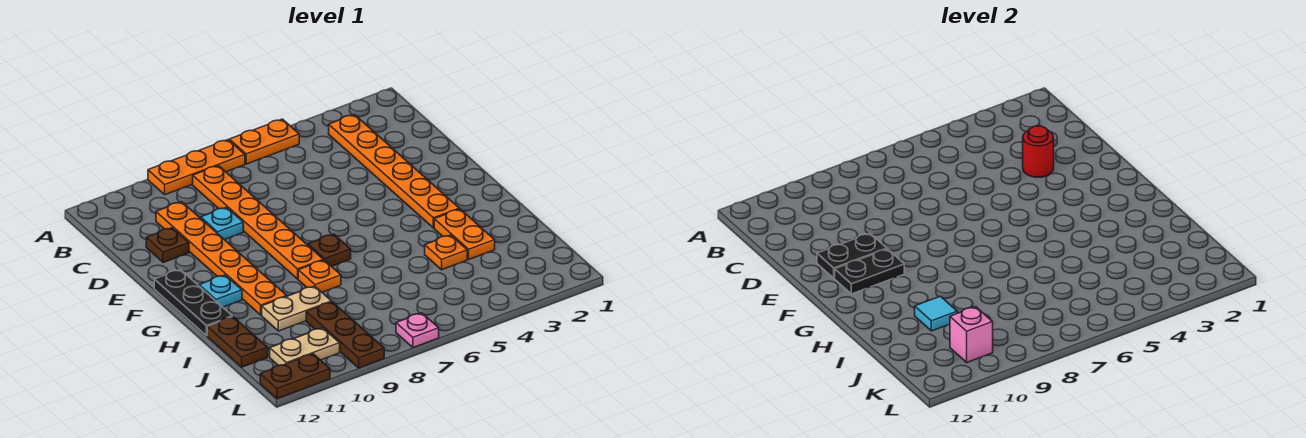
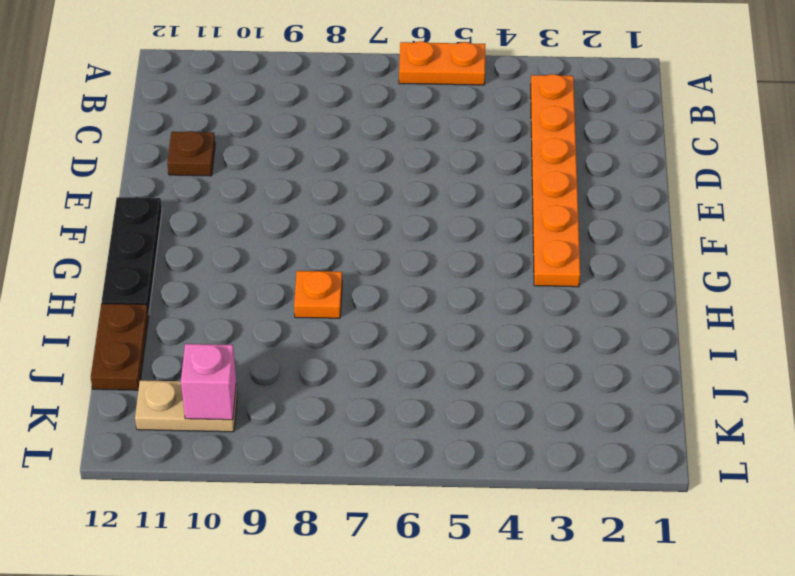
none -> orange plate A7:A9 level 1
none -> orange plate B8:G8 level 1
none -> orange plate C10:H10 level 1

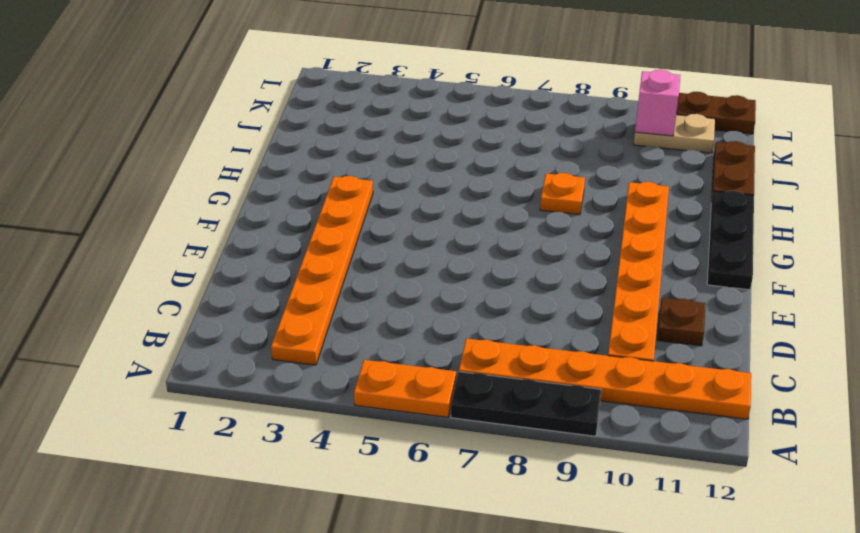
black plate A7:A9 level 1 -> orange plate A7:A9 level 1
orange plate B7:B12 level 1 -> orange plate B8:G8 level 1
none -> cyan plate D9 level 1
none -> brown plate G7 level 1
none -> cyan plate G11 level 1

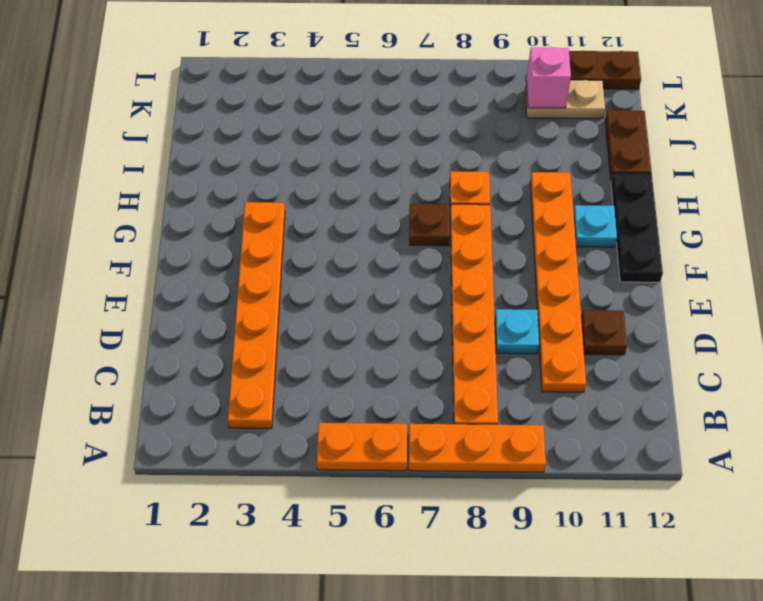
none -> orange plate H3:I3 level 1
none -> orange plate I4 level 1
none -> tan plate I9:I10 level 1

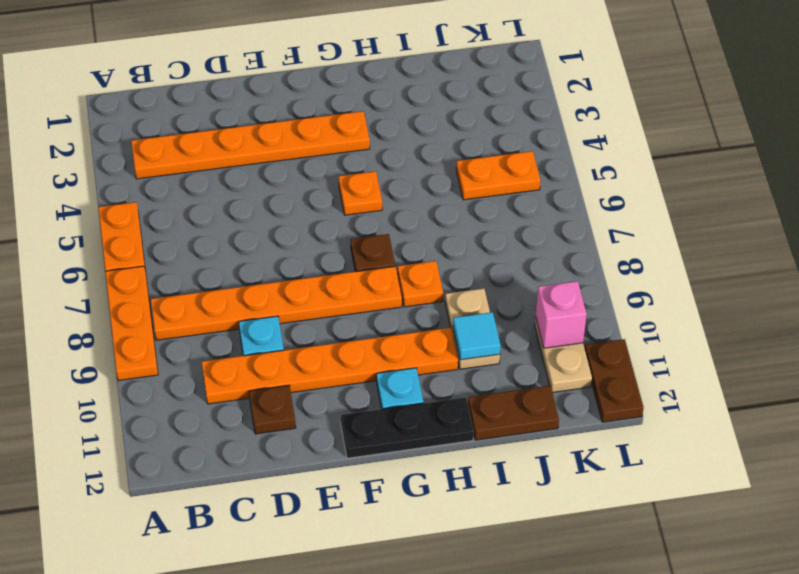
orange plate G5 level 1 -> orange plate I4 level 1
orange plate J5:K5 level 1 -> orange plate H3:I3 level 1
none -> brown plate J9:L9 level 1
none -> pink plate L7 level 1
none -> red round brick D3 level 2

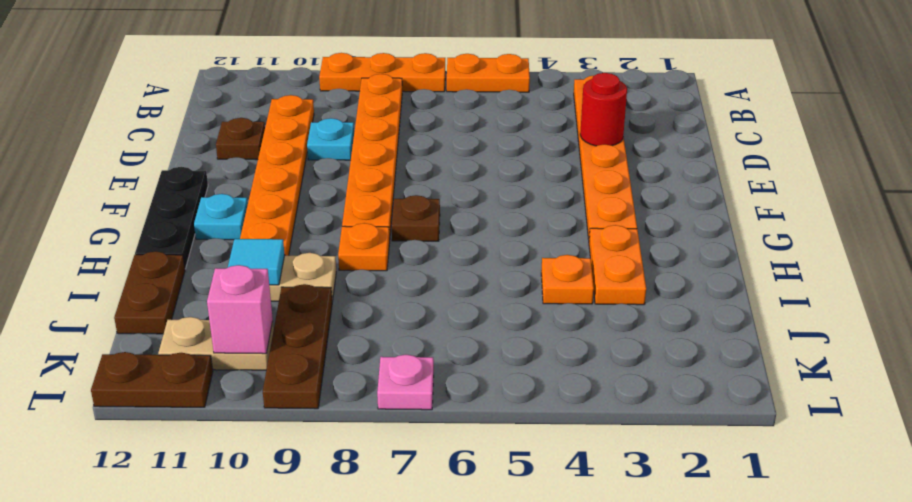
none -> black plate E10:E11 level 2
none -> black plate F10:F11 level 2

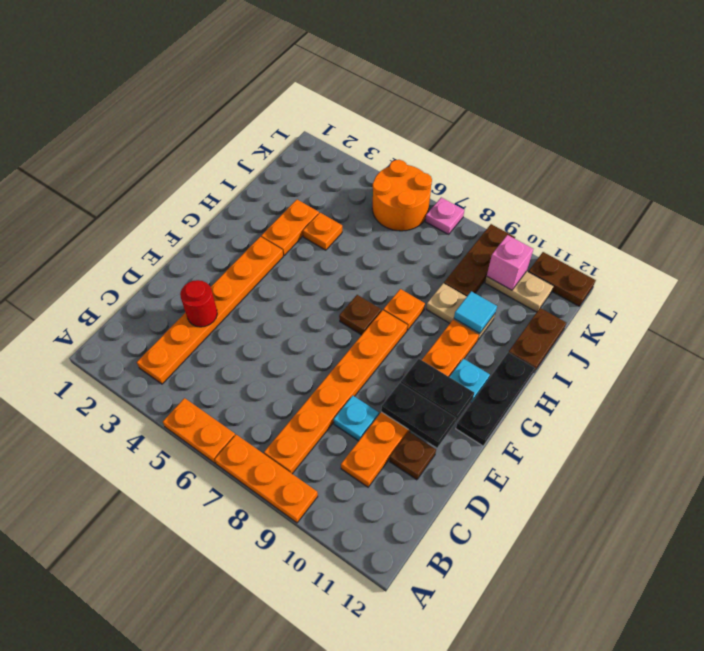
orange round brick K5:L6 level 1 -> none

